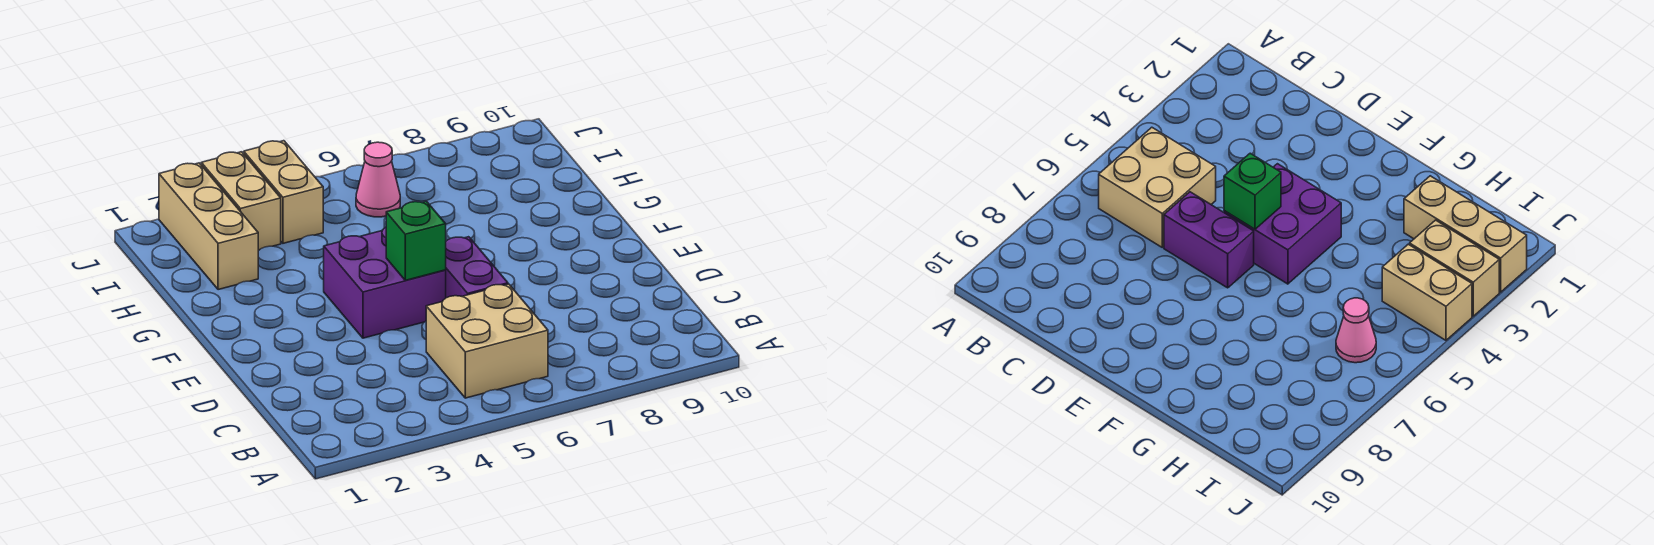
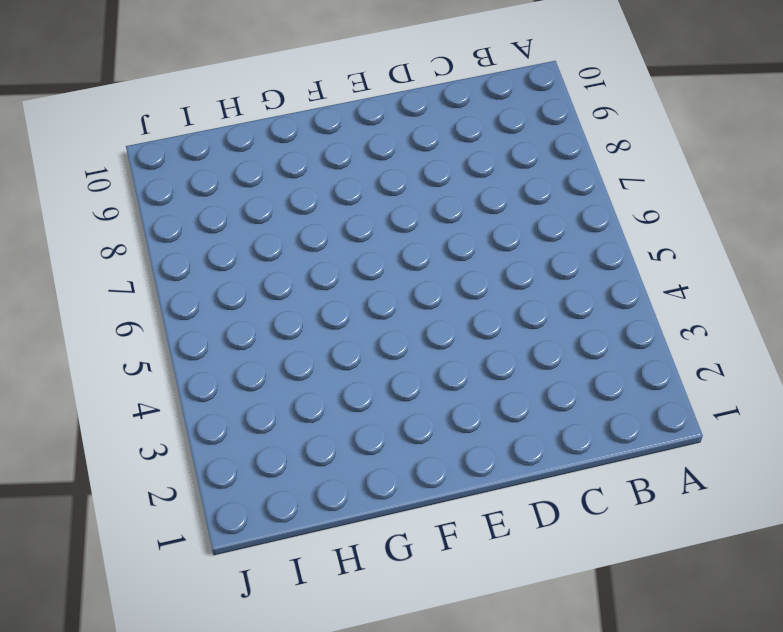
none -> tan brick B5:C6 level 1
none -> purple brick D6:E6 level 1

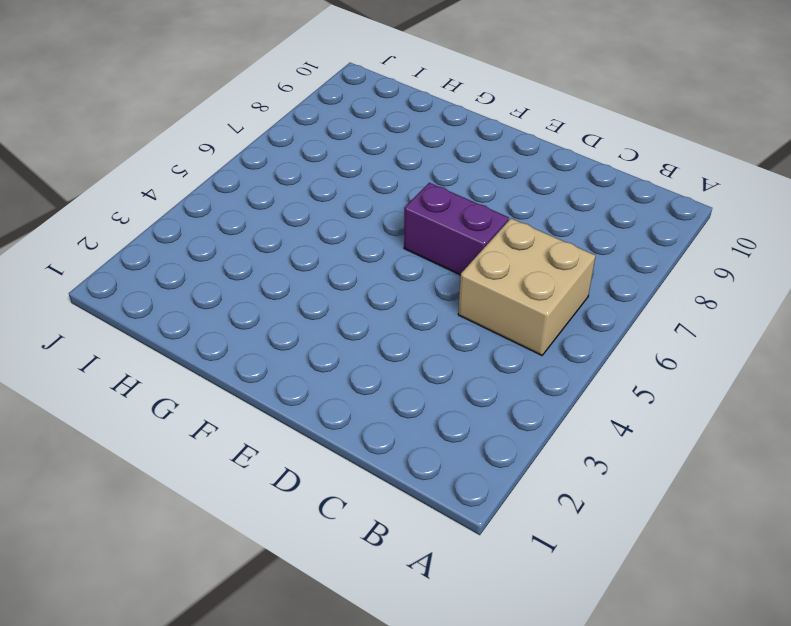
none -> purple brick E4:F5 level 1
none -> tan brick H2:J2 level 1

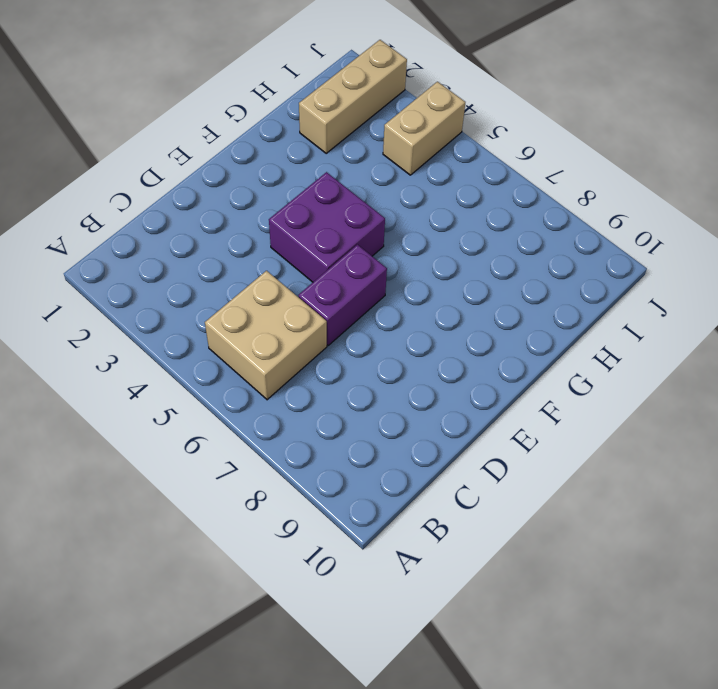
none -> tan brick I3:J3 level 1
none -> pink cone I6 level 1

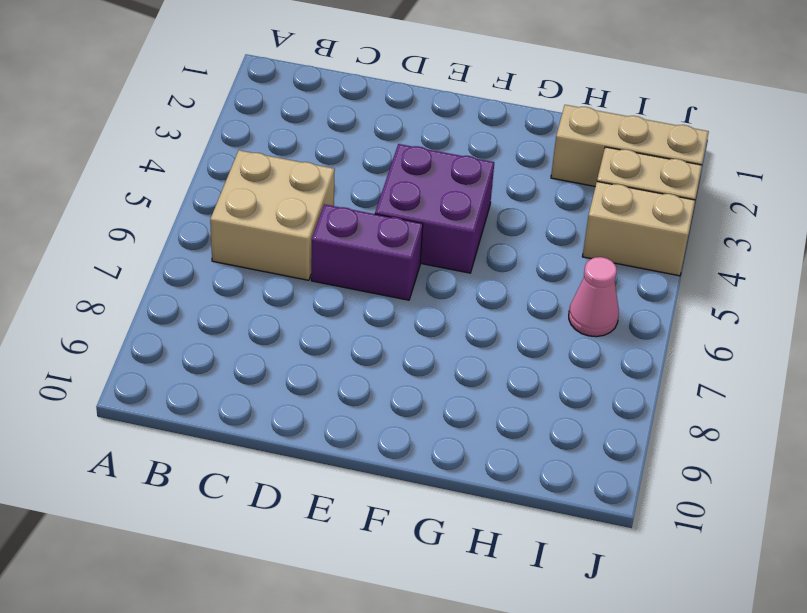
none -> green brick E5 level 2

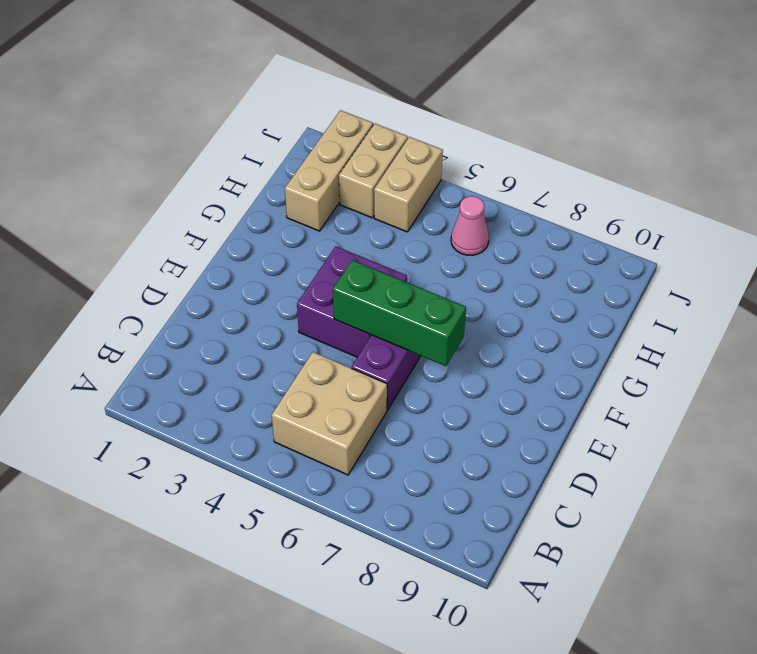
green brick E5:E7 level 2 -> green brick E5 level 2

